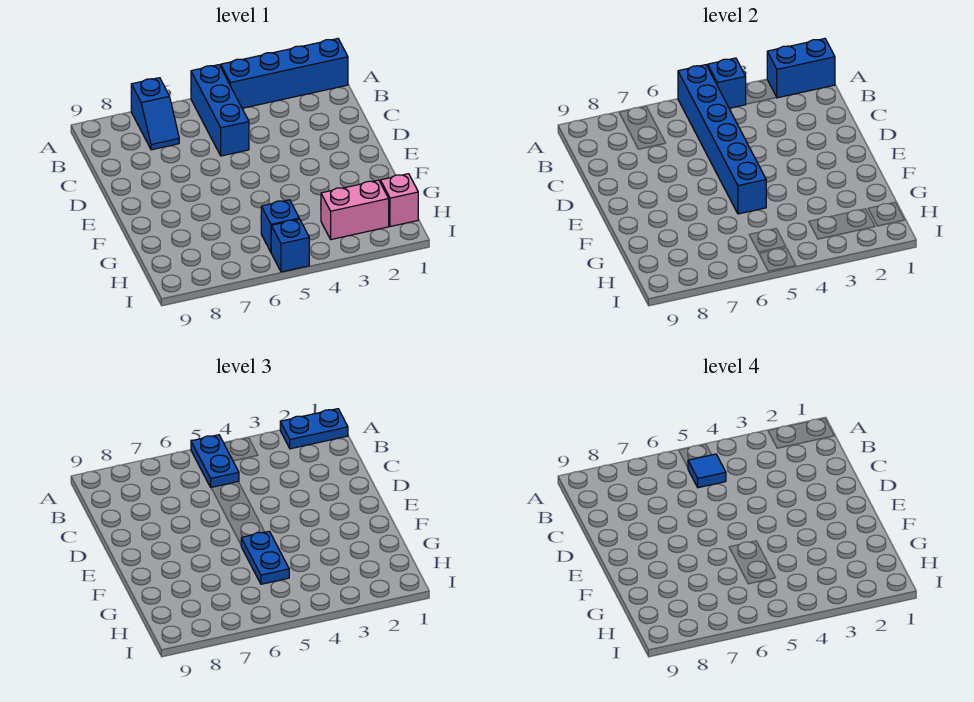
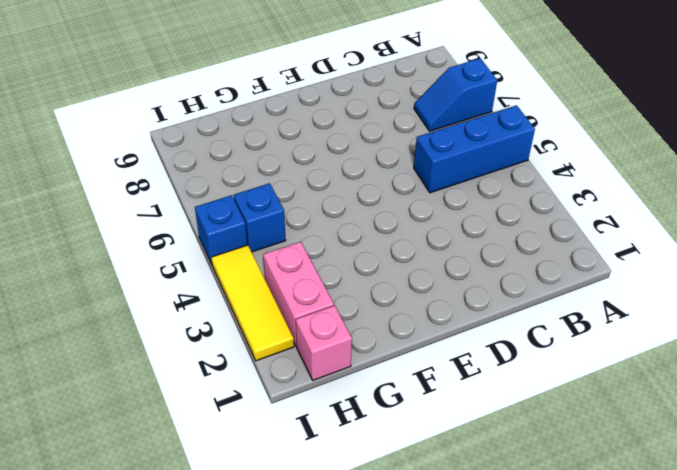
yellow tile I2:I4 level 1 -> none
none -> blue brick A1:A4 level 1
none -> blue brick A1:A2 level 2
none -> blue brick A4 level 2

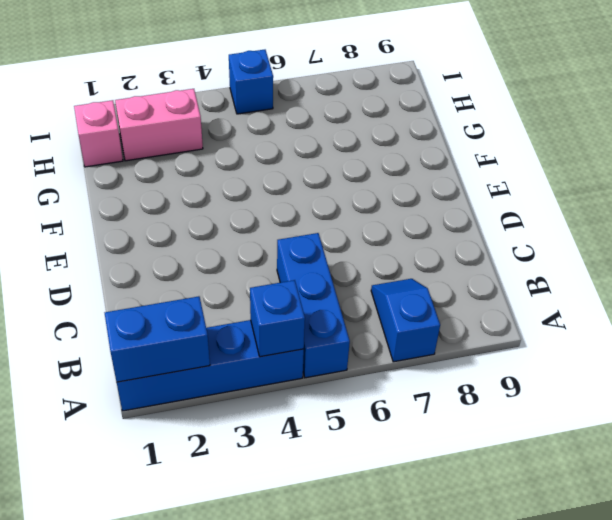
none -> blue brick H5 level 1
none -> blue brick A5:F5 level 2
none -> blue plate A1:A2 level 3

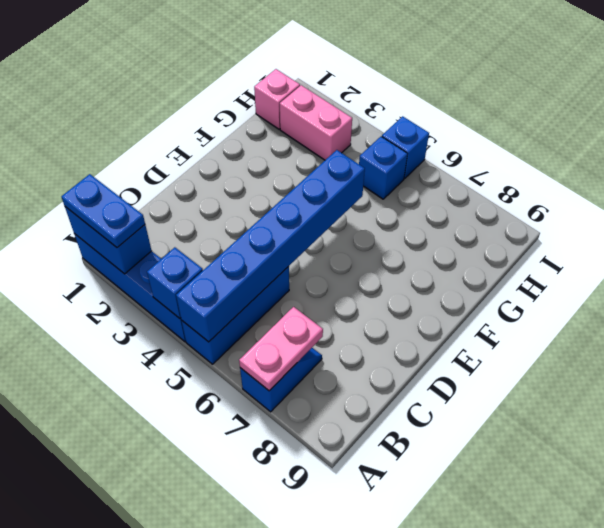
pink plate A7:B7 level 2 -> none
none -> blue plate A5:B5 level 3
none -> blue plate F5:G5 level 3
none -> blue tile B5 level 4

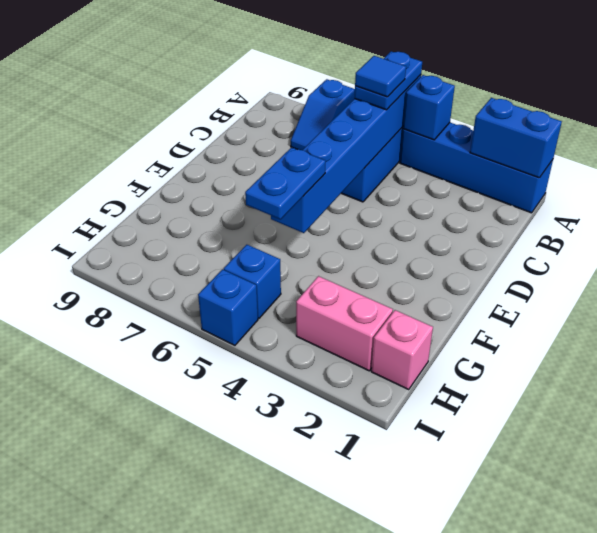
none -> blue plate A1:A2 level 3

